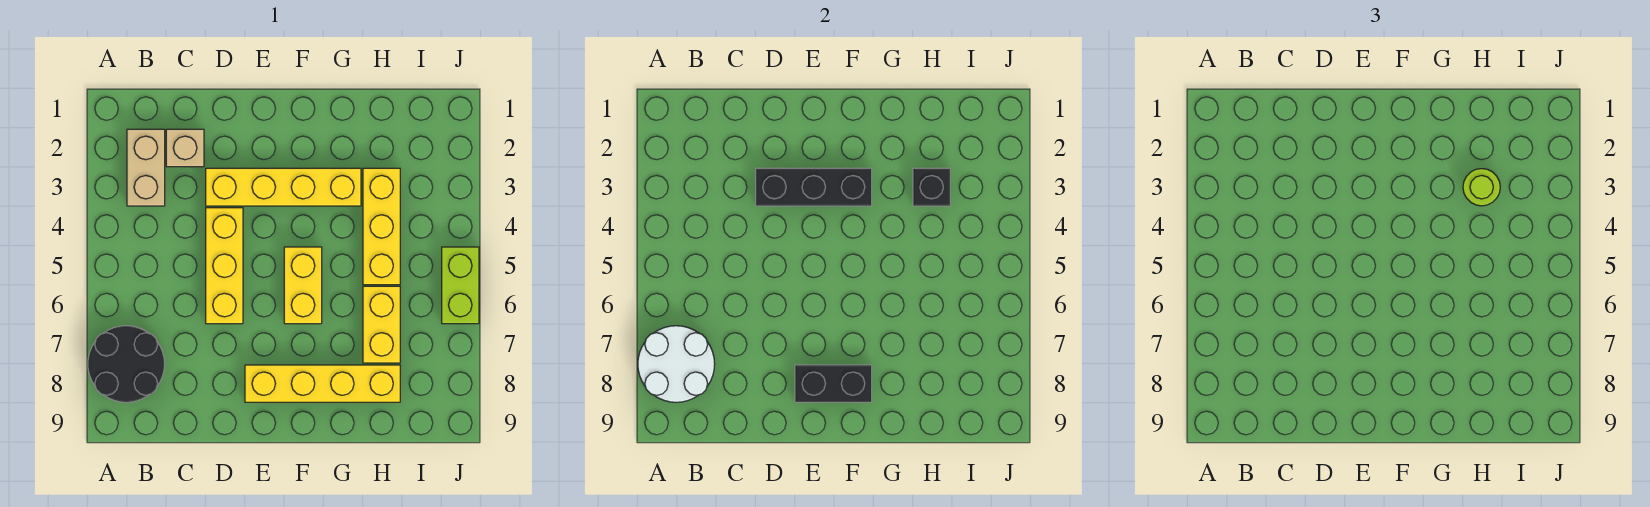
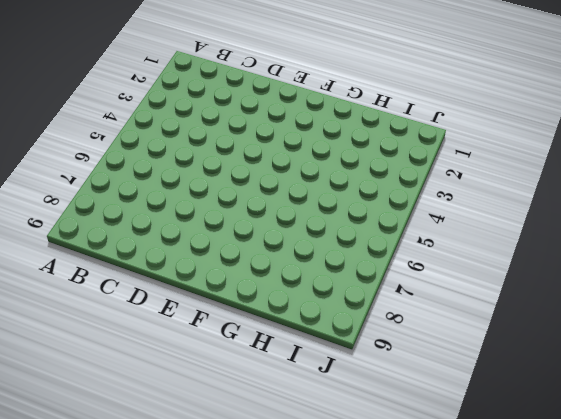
none -> black round brick A7:B8 level 1
none -> tan brick B2:B3 level 1
none -> tan brick C2 level 1

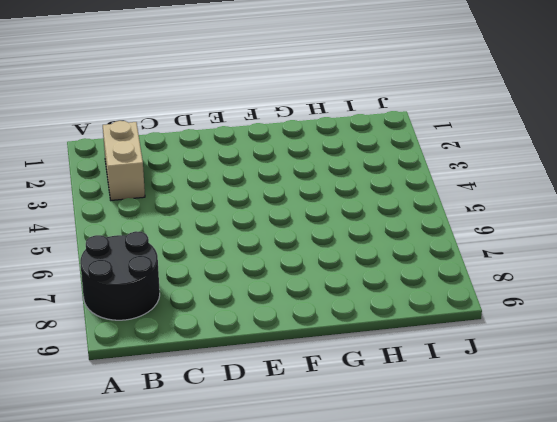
none -> tan brick C2 level 1
none -> yellow brick D3:G3 level 1
none -> yellow brick D4:D6 level 1

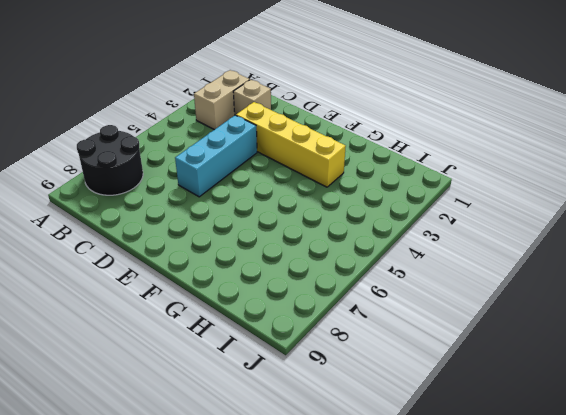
cyan brick D4:D6 level 1 -> yellow brick D4:D6 level 1
none -> yellow brick E8:H8 level 1
none -> yellow brick F5:F6 level 1
none -> yellow brick H3:H5 level 1

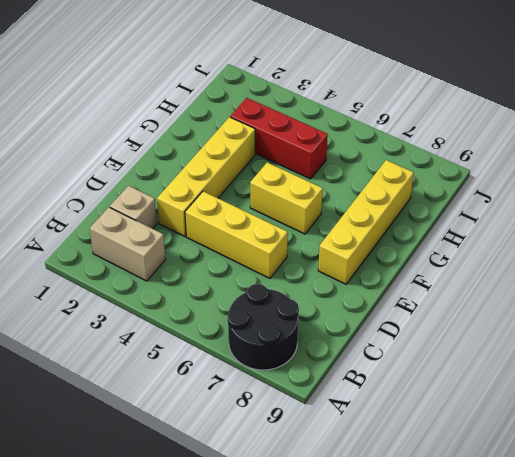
red brick H3:H5 level 1 -> yellow brick H3:H5 level 1
none -> yellow brick H6:H7 level 1
none -> lime brick J5:J6 level 1
none -> white round brick A7:B8 level 2

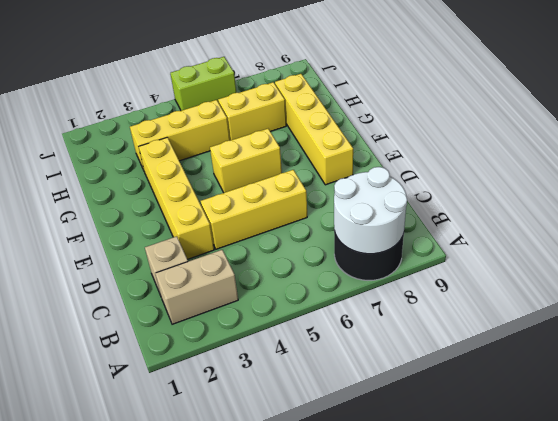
none -> black brick D3:F3 level 2
none -> black brick E8:F8 level 2
none -> black brick H3 level 2

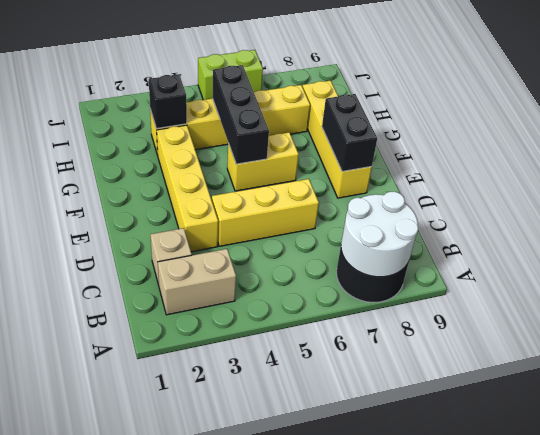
black brick F5:H5 level 2 -> black brick D3:F3 level 2
none -> lime round brick H3 level 3

